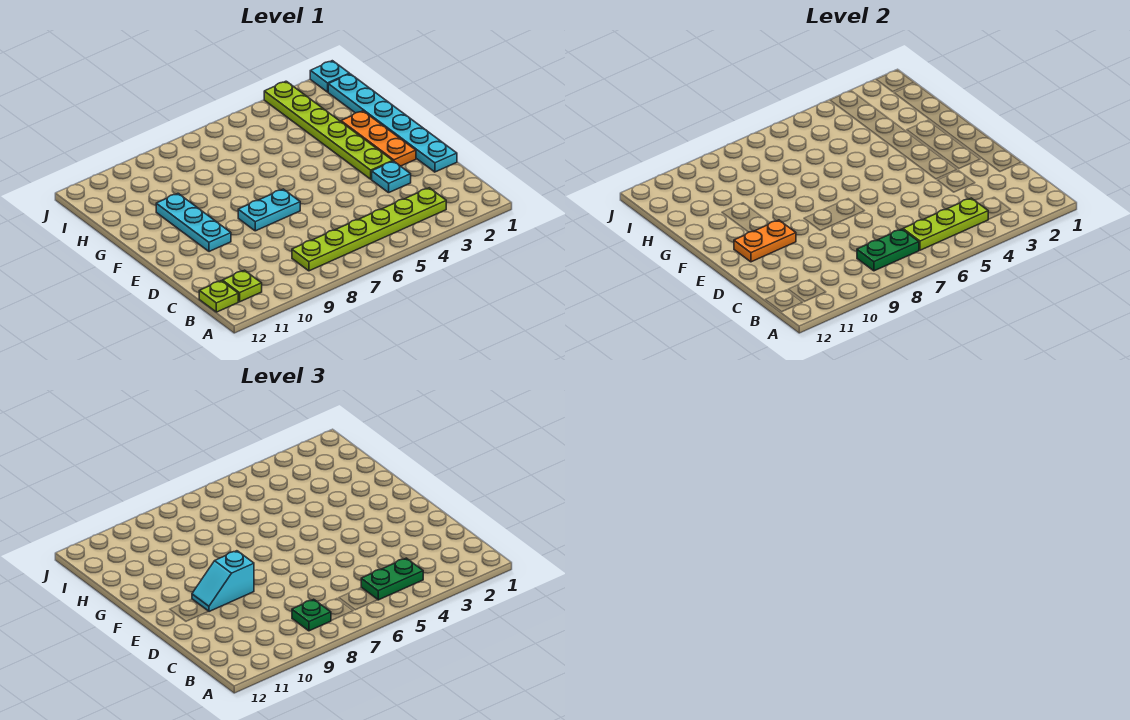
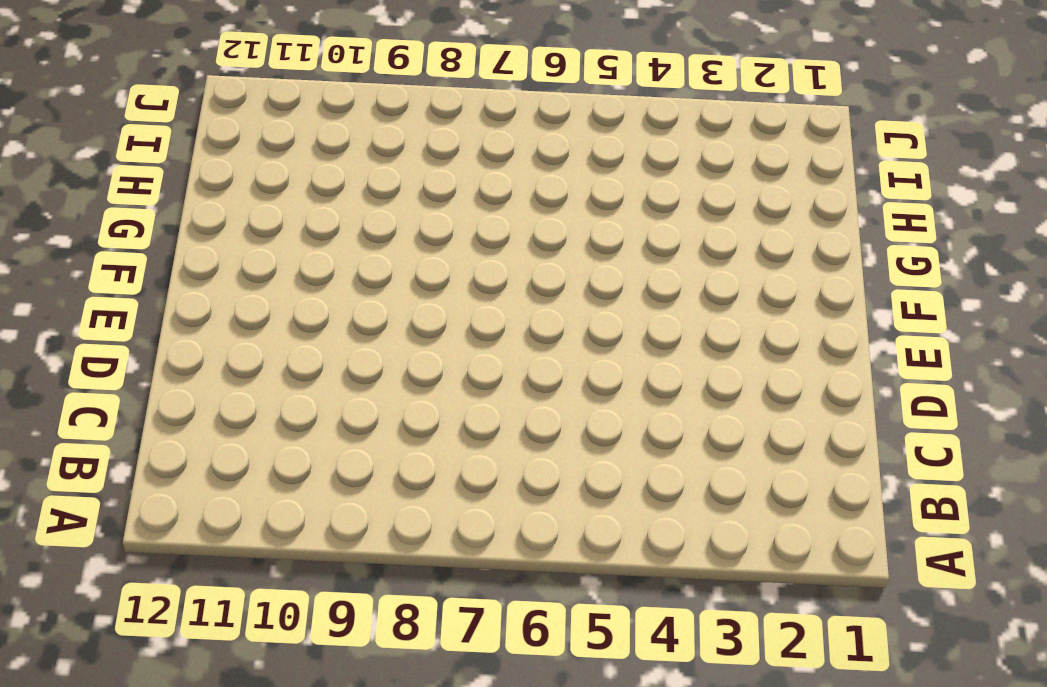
none -> lime plate B3:B8 level 1
none -> lime plate B11 level 1
none -> lime plate B12 level 1

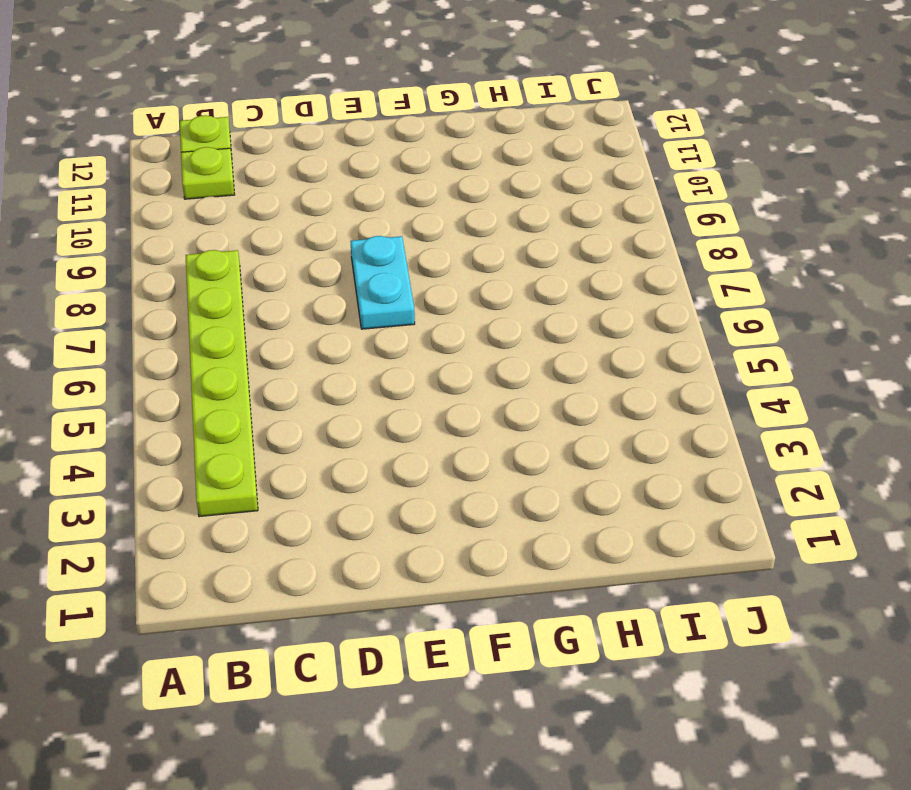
none -> cyan plate D1:I1 level 1
none -> cyan plate D3 level 1
none -> orange plate E2:G2 level 1

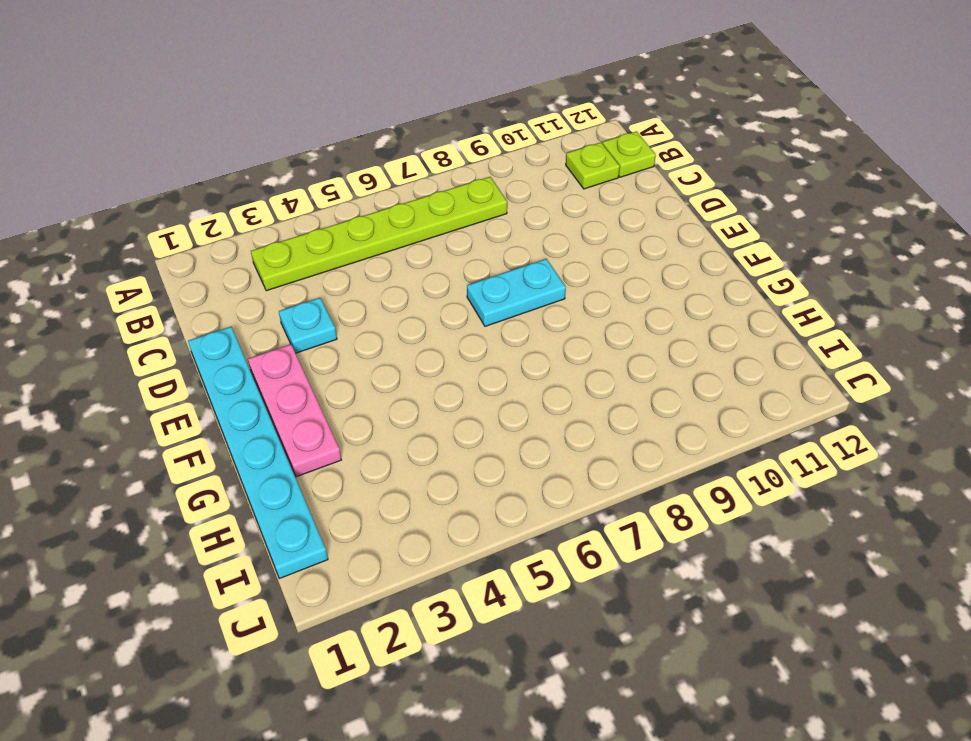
pink plate E2:G2 level 1 -> orange plate E2:G2 level 1
none -> lime plate E3:J3 level 1
none -> cyan plate E10:G10 level 1
none -> cyan plate J1 level 1

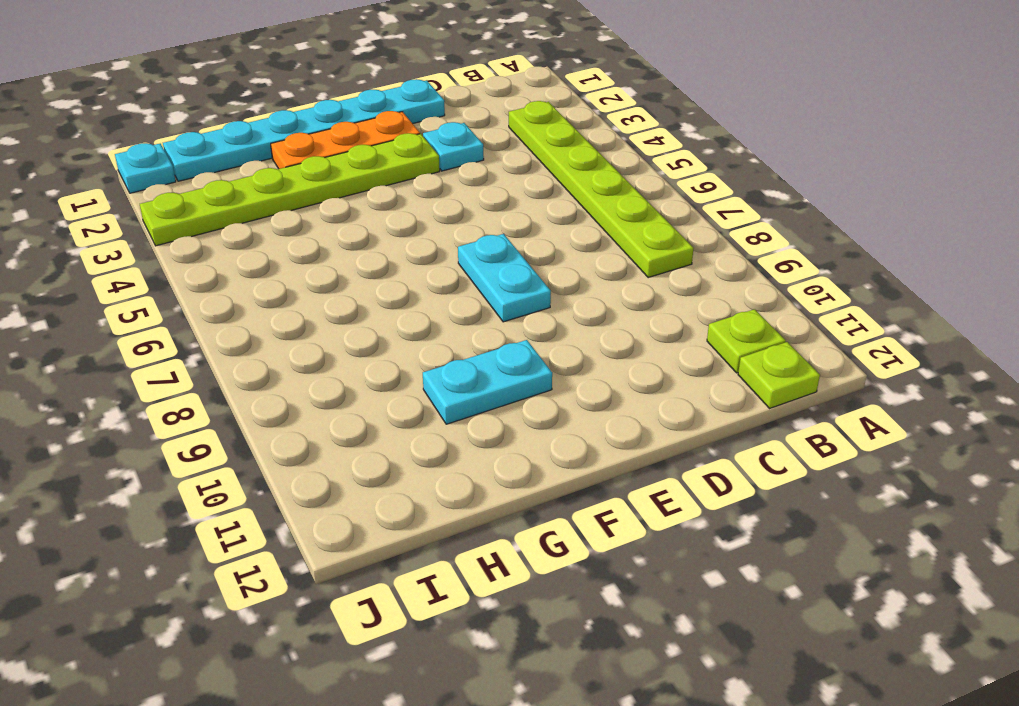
cyan plate F10:G10 level 1 -> cyan plate E10:G10 level 1
none -> lime plate B4:B6 level 2
none -> green plate B7:B8 level 2
none -> orange plate E10:E11 level 2

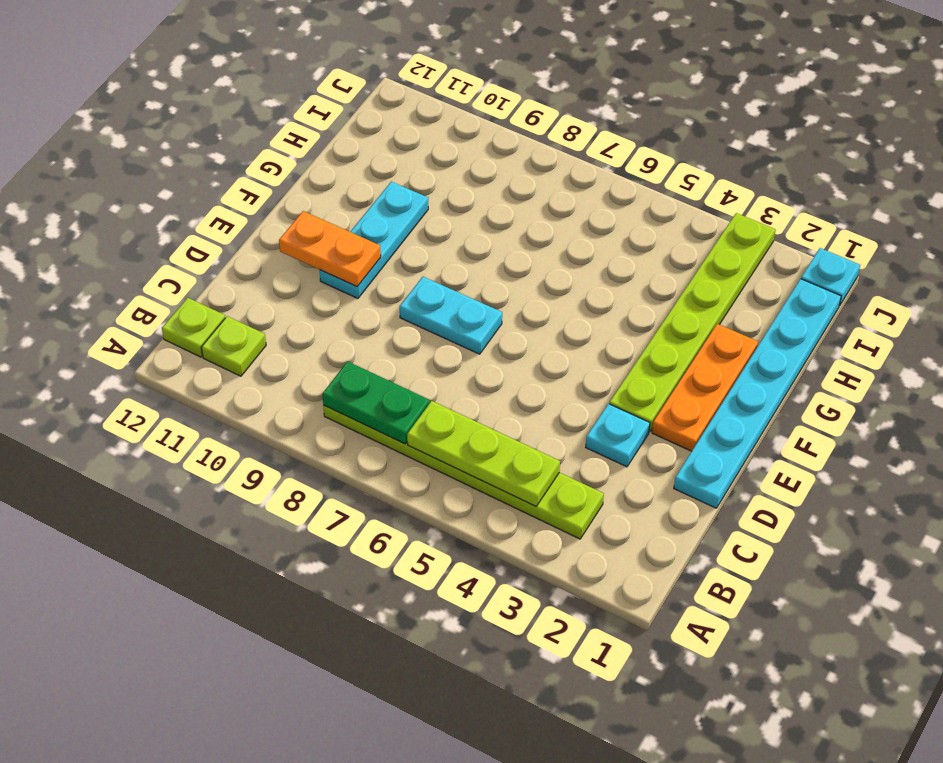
none -> green plate B4:B5 level 3
none -> green plate B8 level 3
none -> cyan slope E9:E10 level 3 top 9

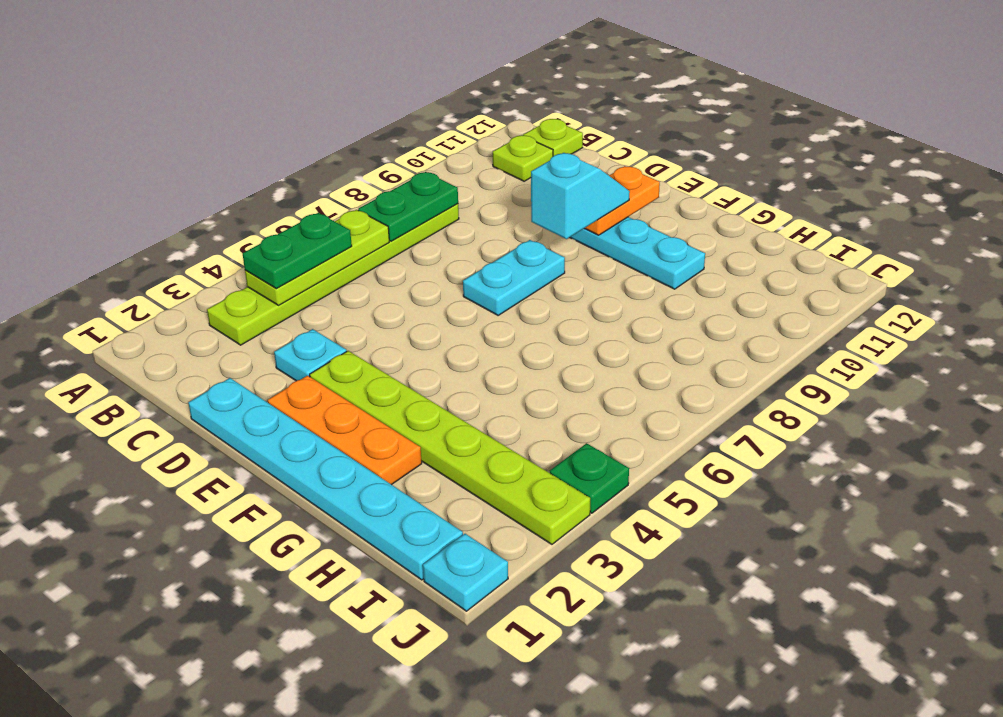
green plate J4 level 1 -> green plate B8 level 3

